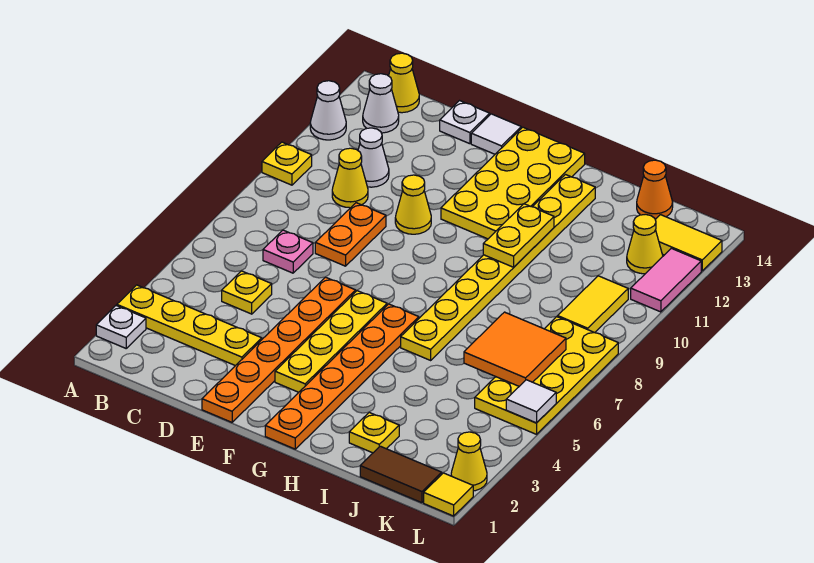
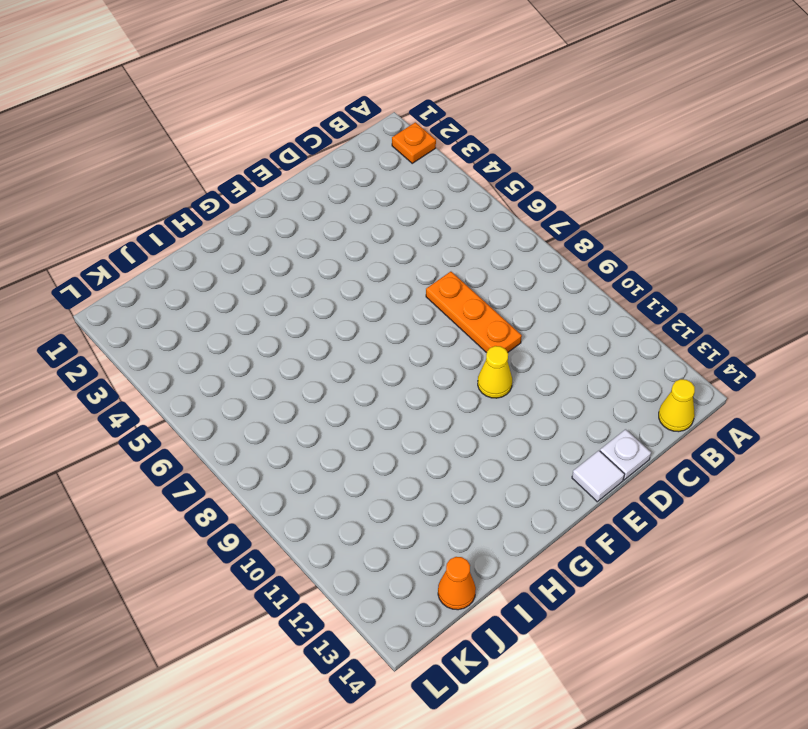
orange plate A2 level 1 -> white plate A2 level 1
orange plate D7:D9 level 1 -> orange plate D8:D9 level 1
none -> yellow plate A3:D3 level 1
none -> yellow plate A10 level 1
none -> white cone A12 level 1
none -> white cone B13 level 1

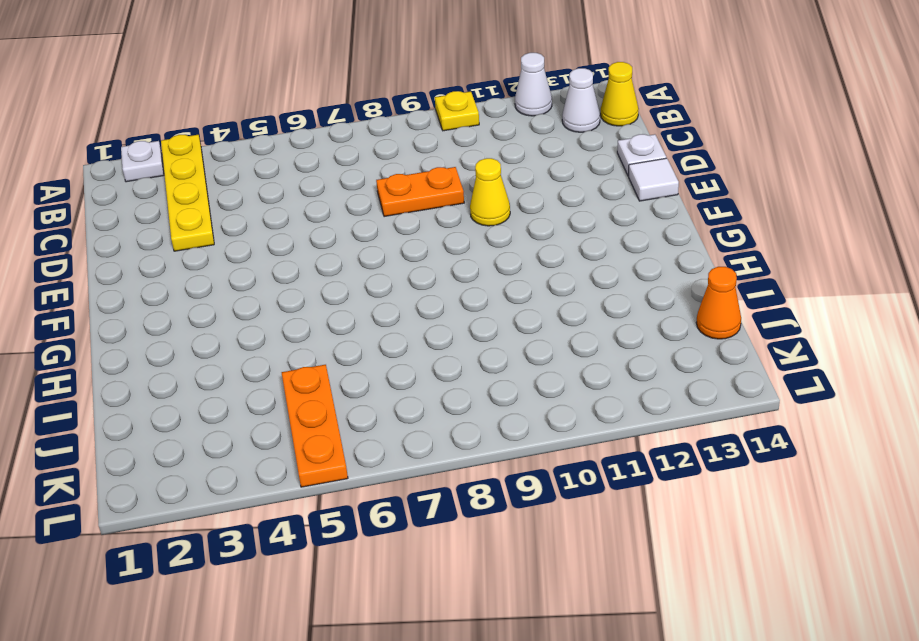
orange plate J5:L5 level 1 -> yellow plate K5:L8 level 1
none -> yellow plate C5 level 1
none -> pink plate C7 level 1
none -> yellow cone C10 level 1
none -> white cone C11 level 1

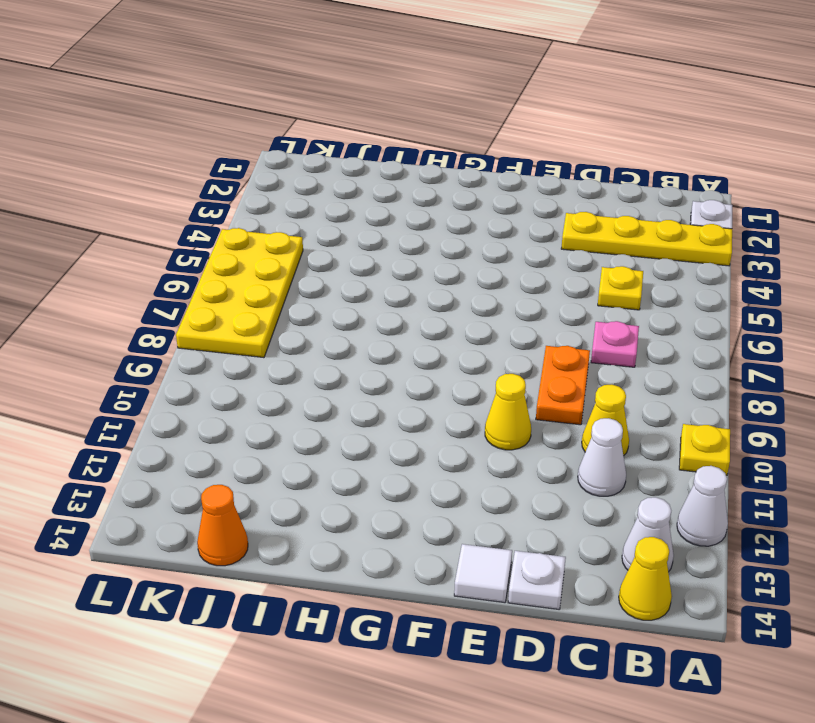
none -> orange plate E1:E6 level 1
none -> yellow plate F3:F6 level 1
none -> yellow plate F11:G14 level 1
none -> orange plate G1:G6 level 1

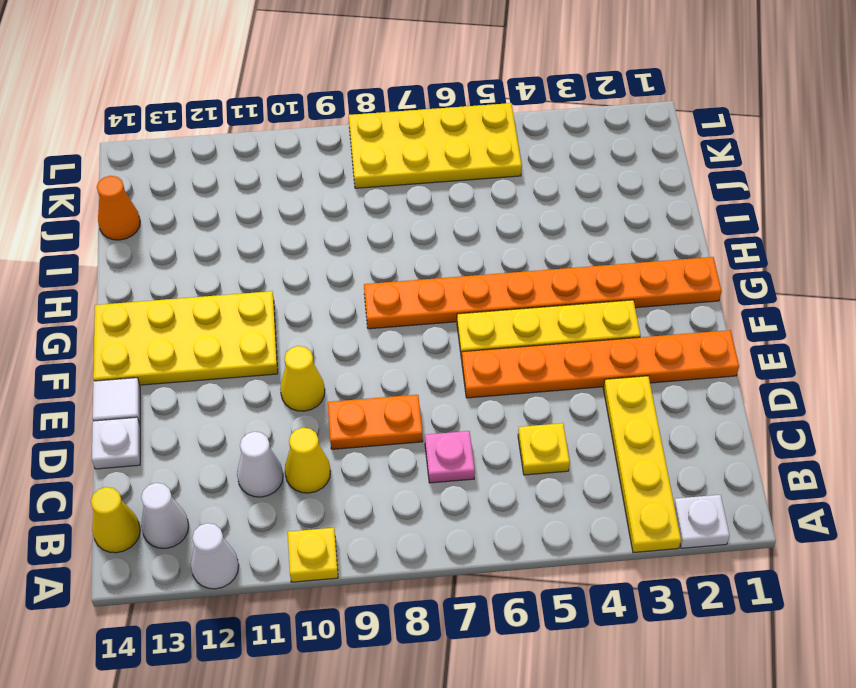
orange plate G1:G8 level 1 -> orange plate G1:G6 level 1
none -> yellow plate H6:H13 level 1
none -> yellow plate I2 level 1
none -> brown tile J1:K1 level 1
none -> yellow tile K9:K10 level 1

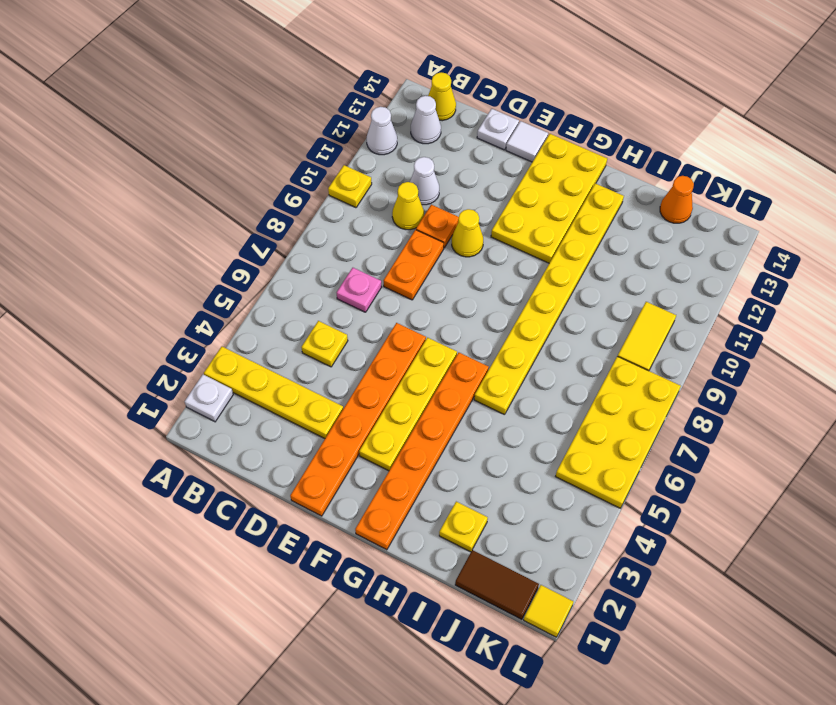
orange plate D10 level 1 -> none
none -> yellow cone K12 level 1
none -> yellow tile K13:L13 level 1
none -> yellow cone L2 level 1
none -> pink tile L11:L12 level 1

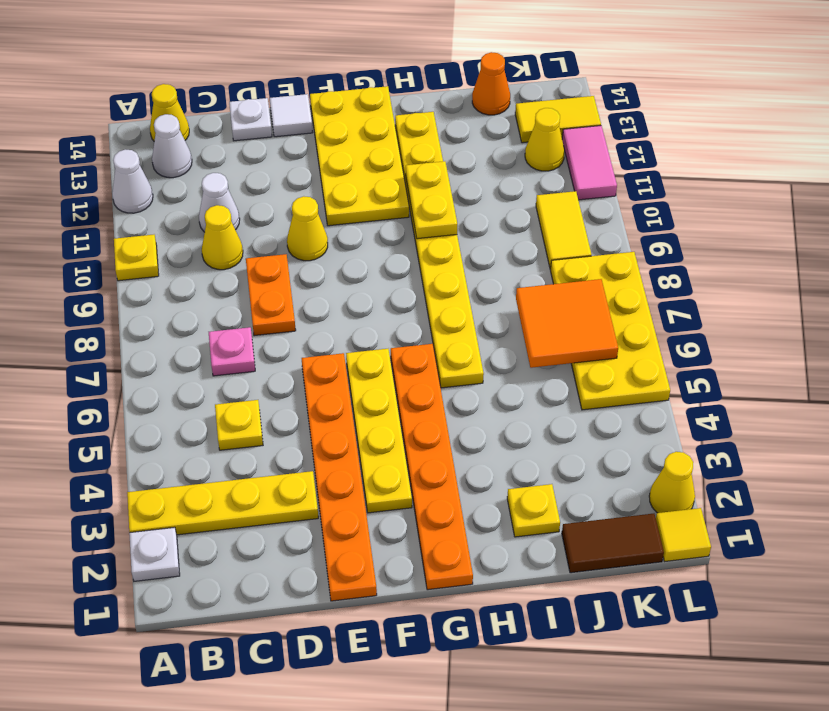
none -> white tile L5 level 2

